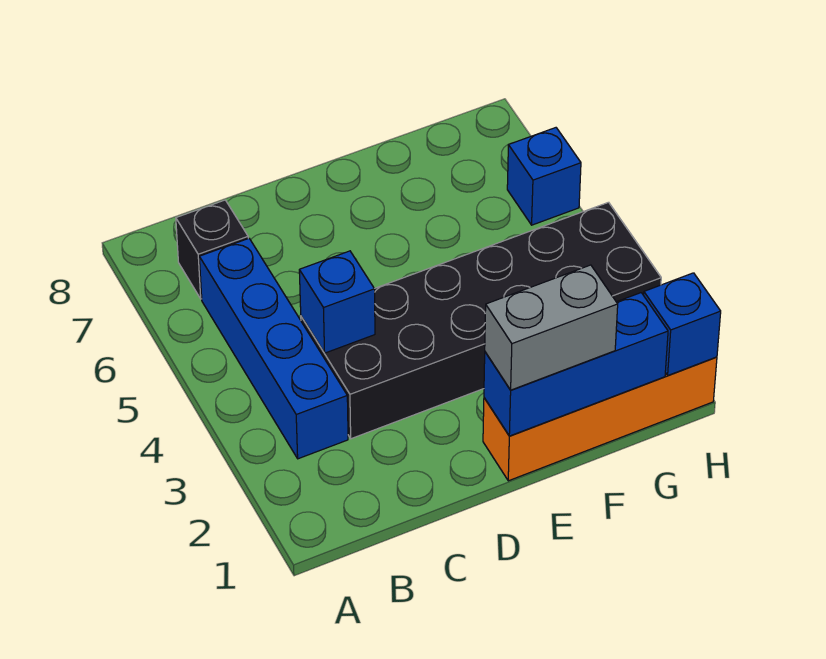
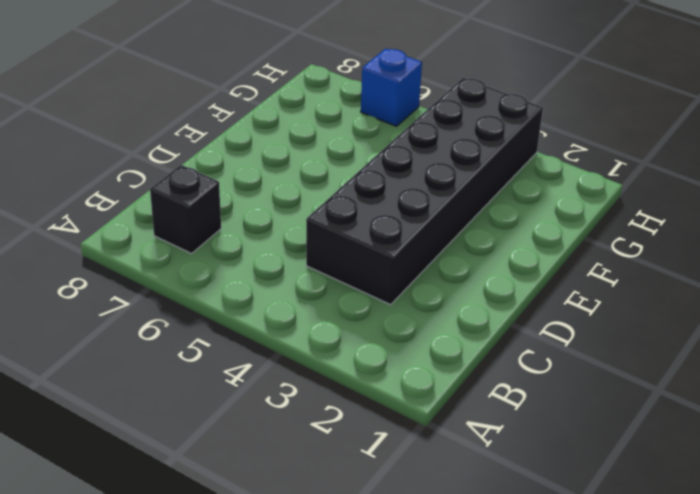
none -> blue brick B3:B6 level 1
none -> orange brick E1:H1 level 1

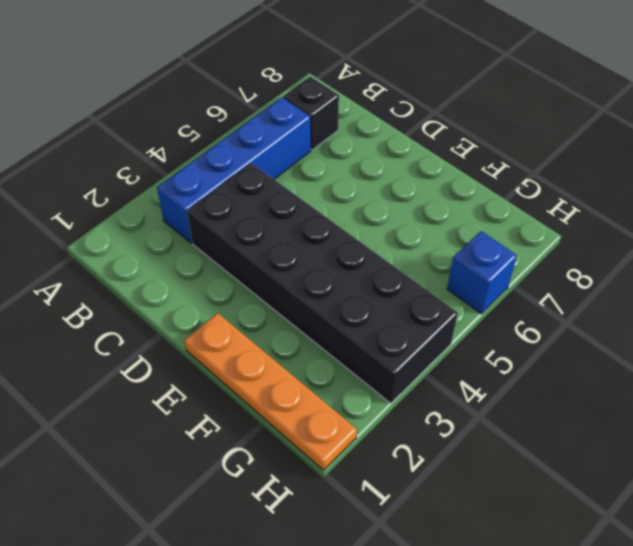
orange plate E1:H1 level 1 -> orange brick E1:H1 level 1
none -> blue brick C4 level 2
none -> blue brick E1:G1 level 2

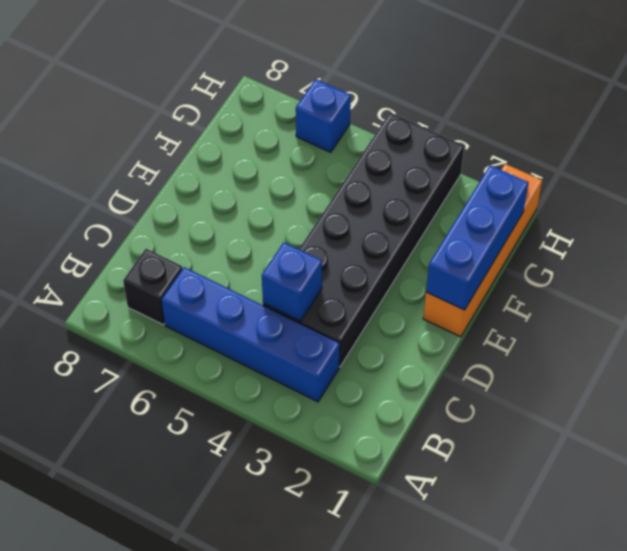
none -> blue brick H1 level 2
none -> grey brick E1:F1 level 3

